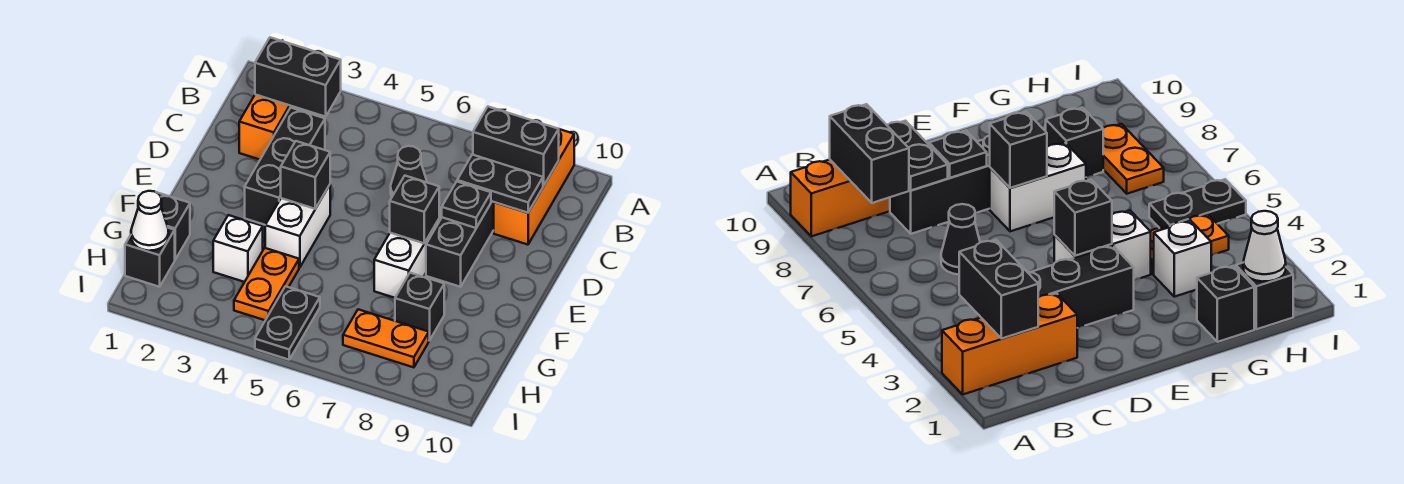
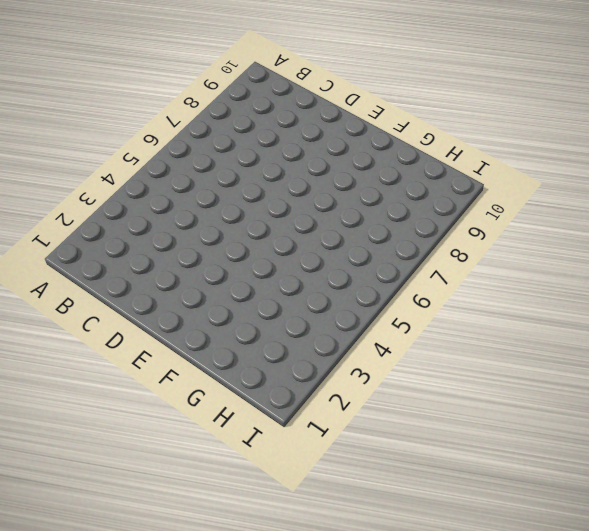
none -> orange brick A2:C2 level 1
none -> orange brick A9:C9 level 1
none -> black brick C3:E3 level 1

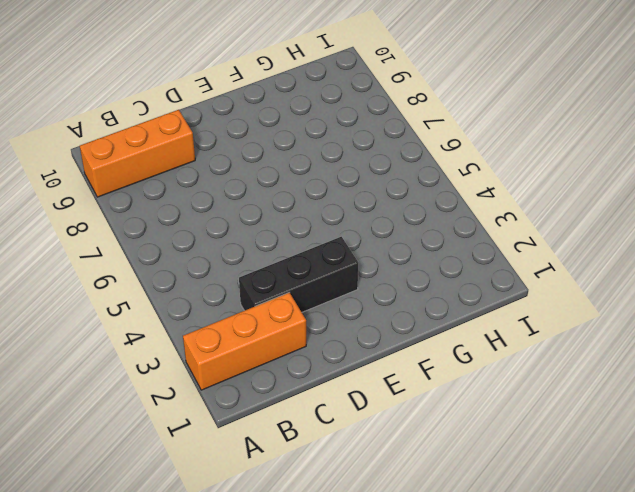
none -> black cone C6 level 1
none -> black brick C8:E8 level 1
none -> white brick E4:F4 level 1

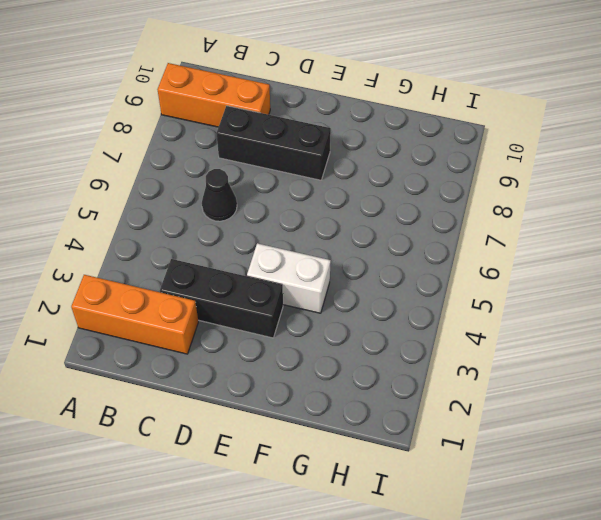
none -> white brick E7:F7 level 1
none -> black brick G1 level 1
none -> white brick G3 level 1

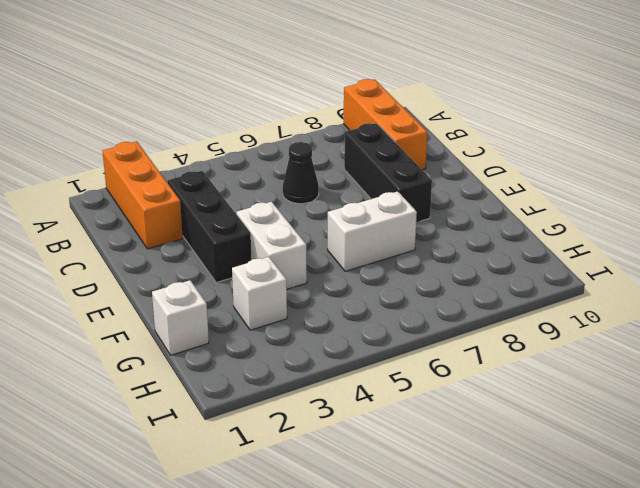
white brick F6:F7 level 1 -> white brick E7:F7 level 1
white brick G1 level 1 -> black brick G1 level 1
none -> orange plate G4:H4 level 1
none -> black brick G8 level 1
none -> black brick H1 level 1

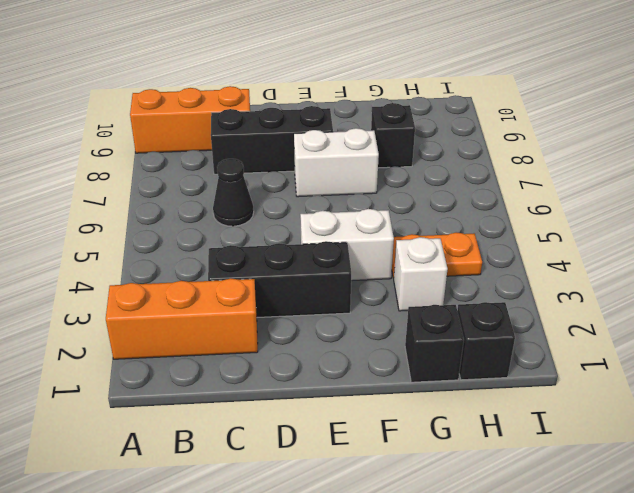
none -> black plate H5:I5 level 1
none -> orange plate H7:H8 level 1
none -> black brick B2:B3 level 2

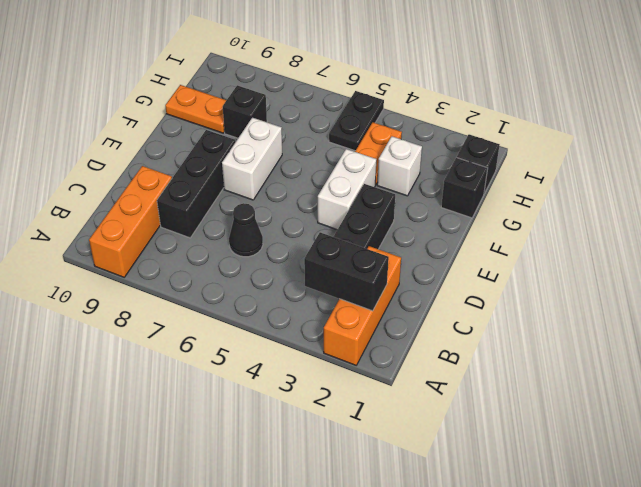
orange plate G9:G10 level 1 -> orange plate H7:H8 level 1
none -> black brick B8:B9 level 2
none -> black plate C8:C9 level 2
none -> black plate D8 level 2

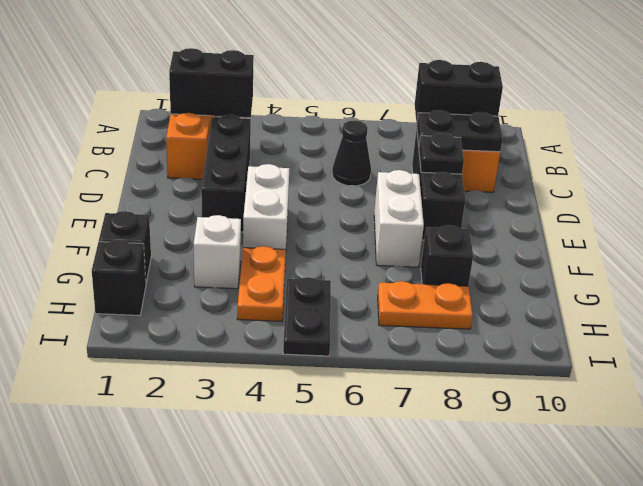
none -> black brick E4 level 2
none -> black brick E7 level 2
none -> white cone H1 level 2

